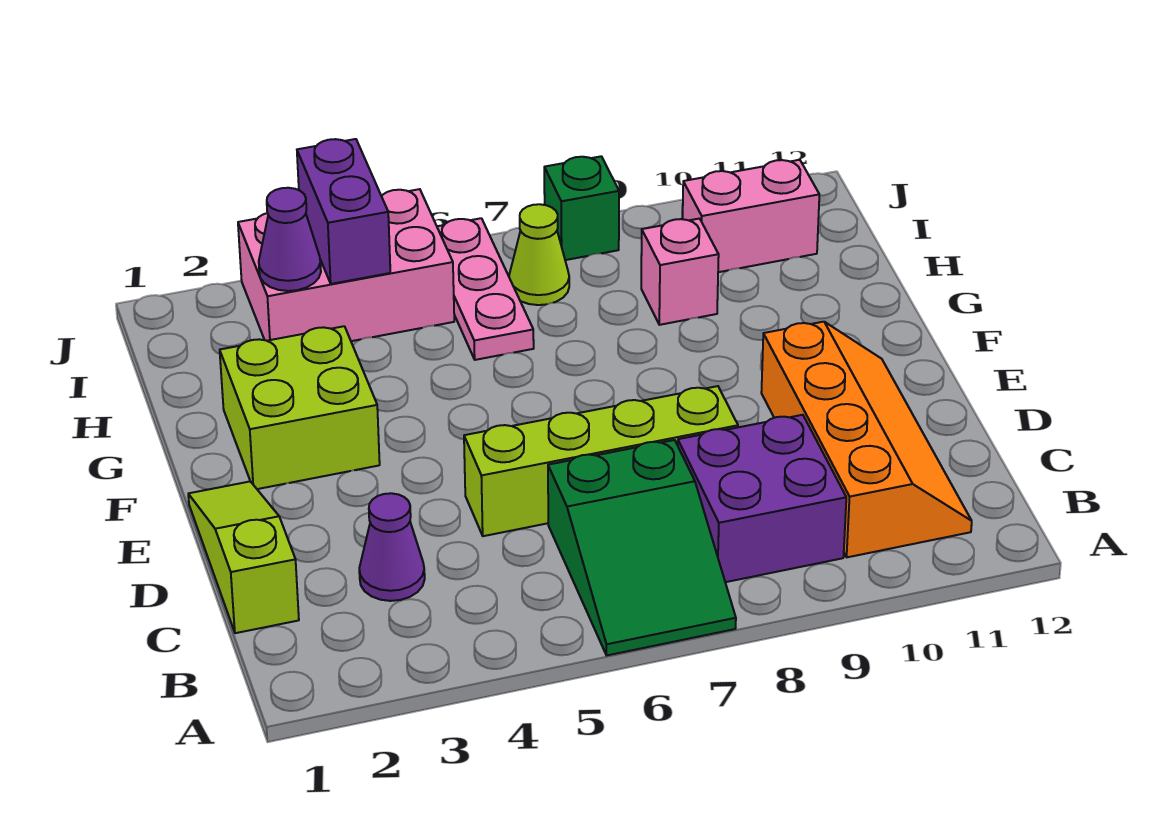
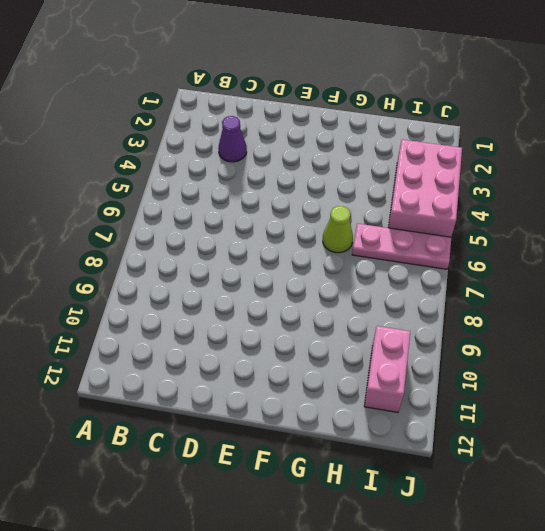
lime cone G6 level 1 -> lime cone I7 level 1
none -> green slope A6:C7 level 1 top C
none -> purple brick B8:C9 level 1
none -> orange slope B10:E11 level 1 top 10

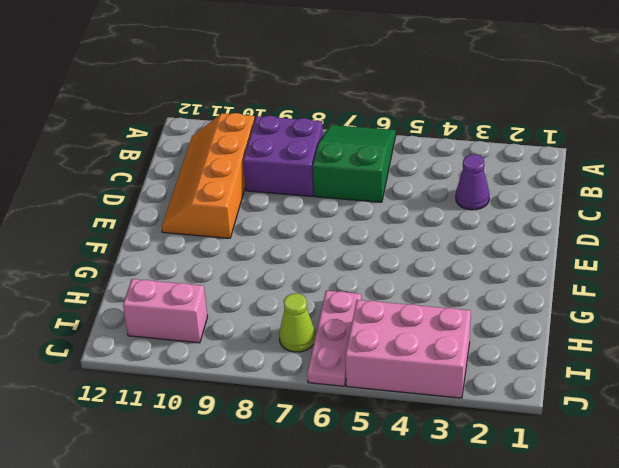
none -> lime slope C1:E1 level 1 top C
none -> lime brick D5:D8 level 1
none -> lime brick F2:G3 level 1

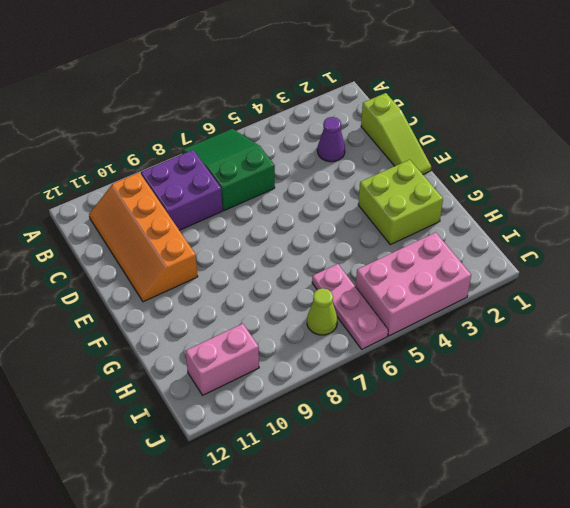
none -> lime brick D5:D8 level 1
none -> pink brick H9 level 1
none -> green brick J8 level 1

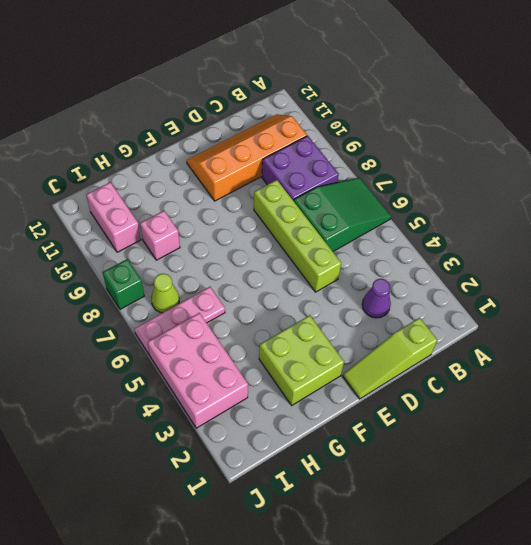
none -> purple cone I3 level 2
none -> purple brick I4:J4 level 2

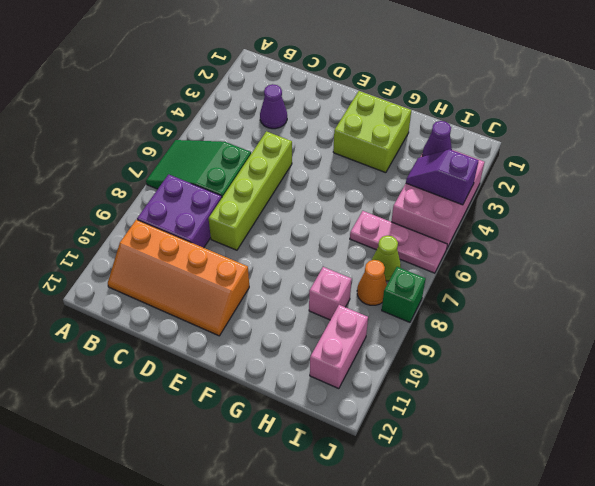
purple slope I4:J4 level 2 top J -> purple brick I4:J4 level 2
orange cone I8 level 1 -> none
none -> lime slope C1:E1 level 1 top C

